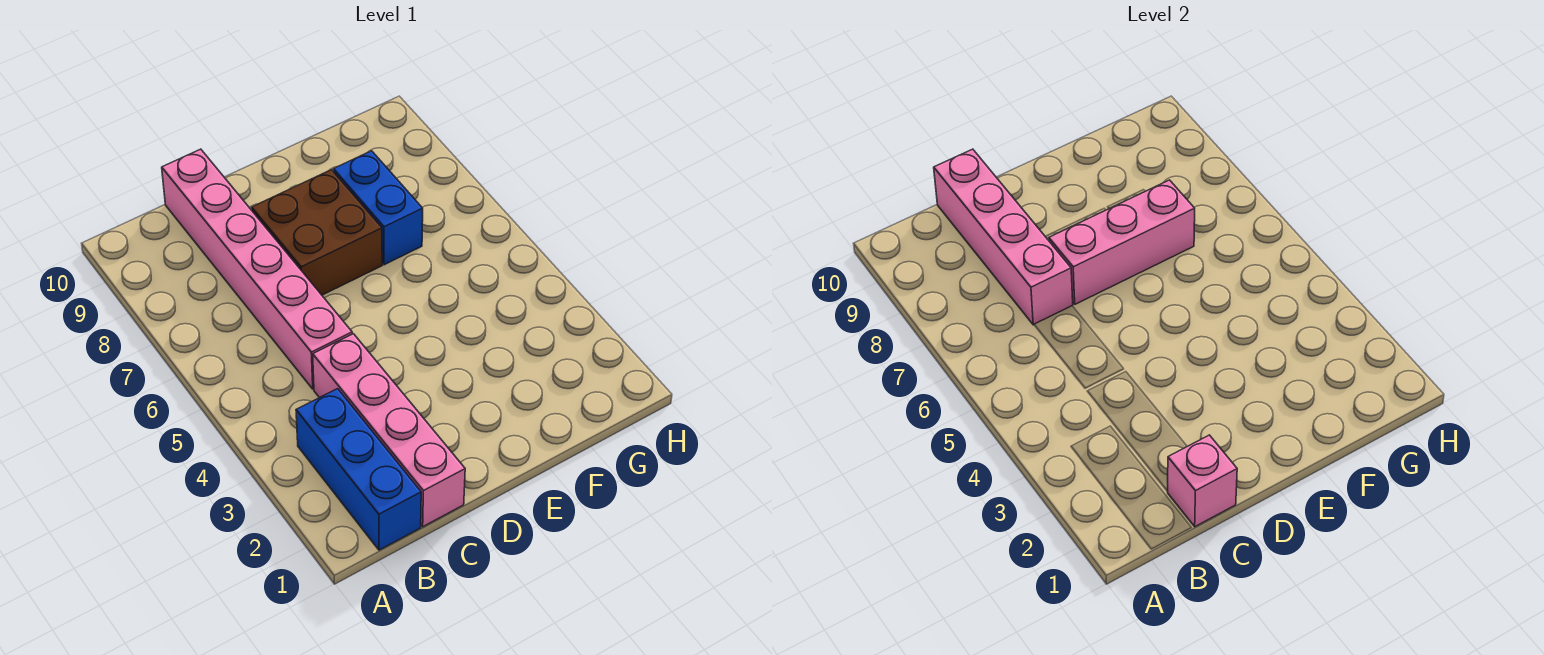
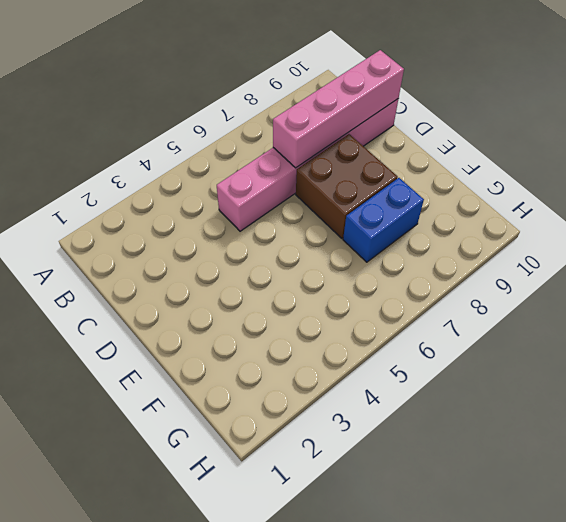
none -> blue brick B1:B3 level 1
none -> pink brick C1:C4 level 1

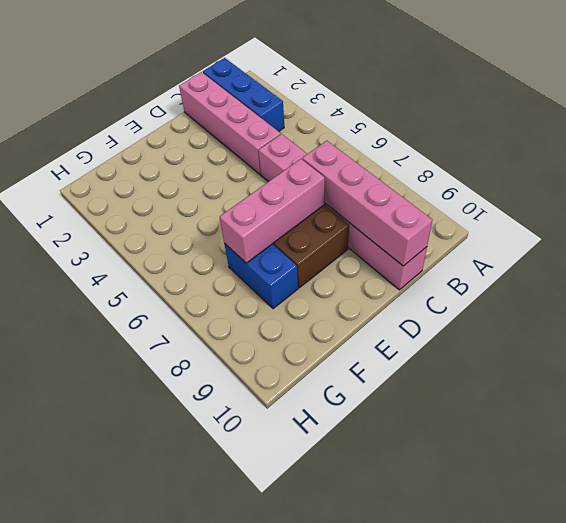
none -> pink brick C1 level 2

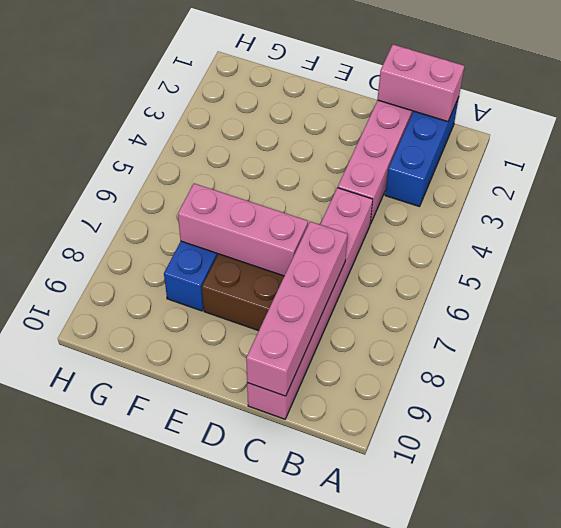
pink brick B1:C1 level 2 -> pink brick C1 level 2

